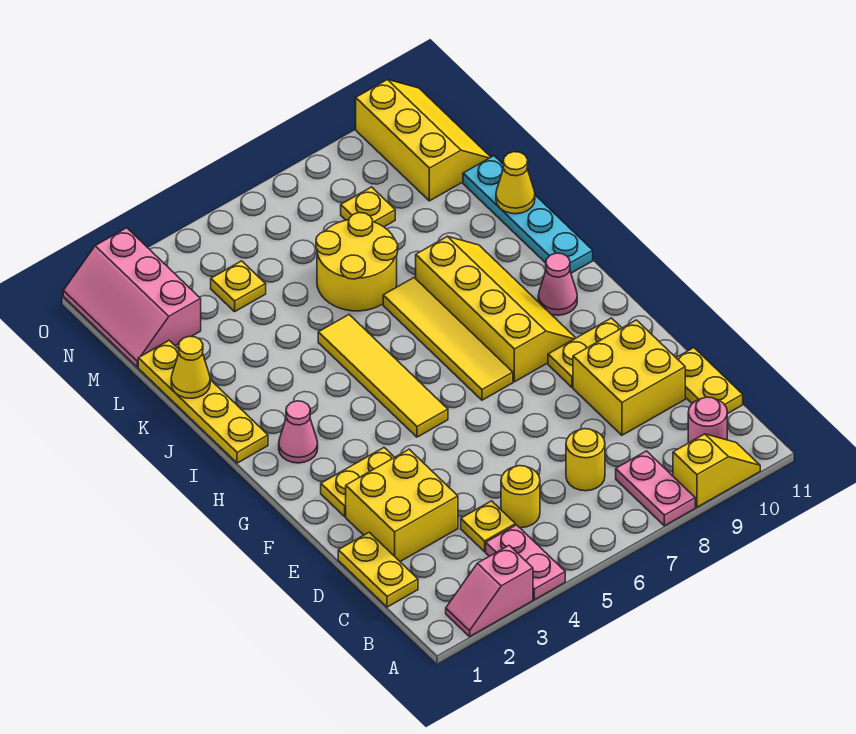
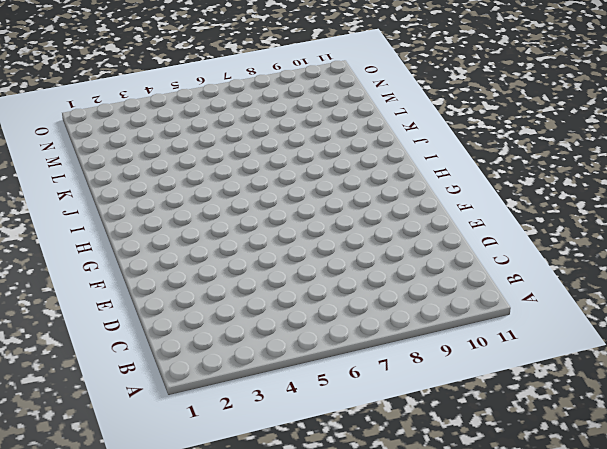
none -> pink slope A2:A3 level 1 top 3
none -> pink plate A4:B4 level 1
none -> pink plate A8:B8 level 1

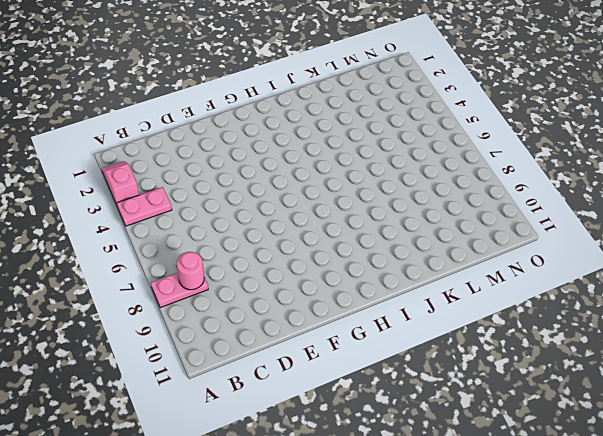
pink round brick B8 level 2 -> pink round brick B10 level 1
none -> yellow slope A9:A10 level 1 top 9
none -> yellow plate C1:D1 level 1
none -> yellow plate C4 level 1

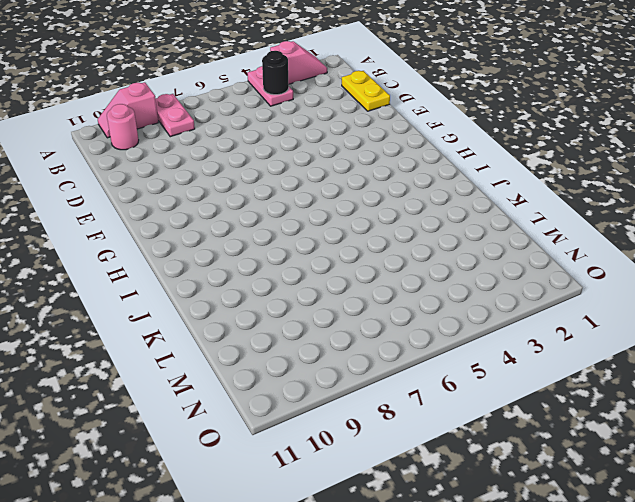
pink slope A9:A10 level 1 top 9 -> yellow slope A9:A10 level 1 top 9
black round brick B4 level 2 -> none
none -> yellow plate C4 level 1
none -> yellow round brick C5 level 1
none -> yellow round brick C7 level 1

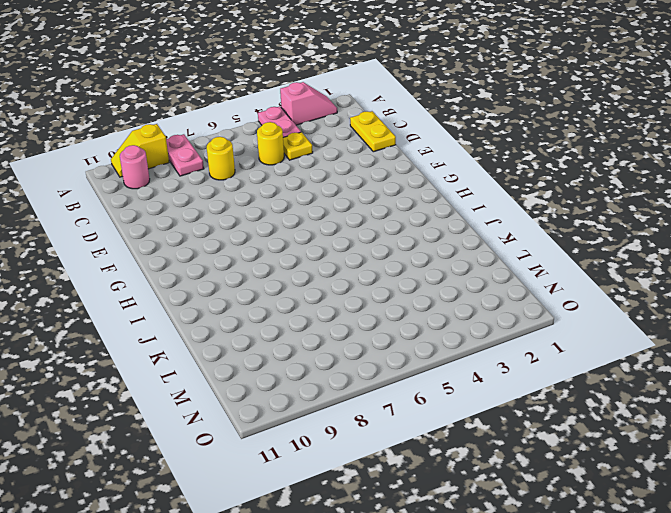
none -> yellow plate C11:D11 level 1
none -> yellow brick D2:E3 level 1
none -> yellow brick D9:E10 level 1

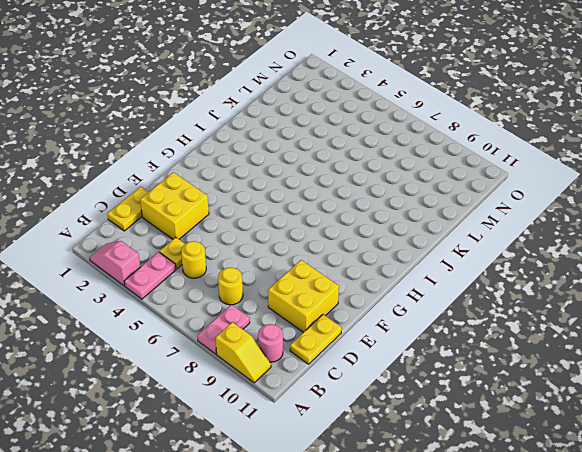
none -> yellow plate F2:F3 level 1
none -> yellow plate F9:F10 level 1
none -> yellow tile G5:J5 level 1

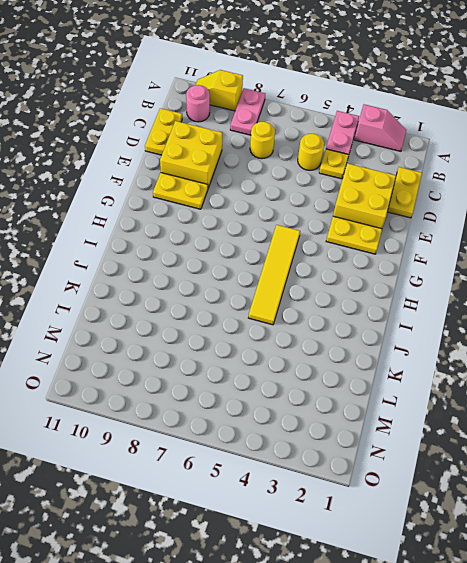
none -> yellow tile G7:J7 level 1
none -> yellow slope G8:J9 level 1 top 8
none -> pink cone H2 level 1

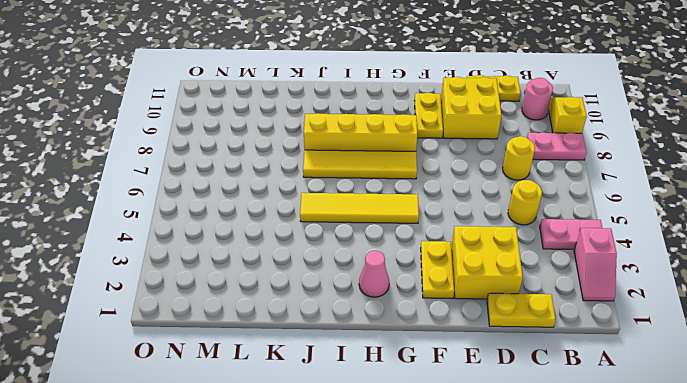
none -> yellow plate C4 level 1
none -> pink cone H10 level 1
none -> yellow plate I1:L1 level 1

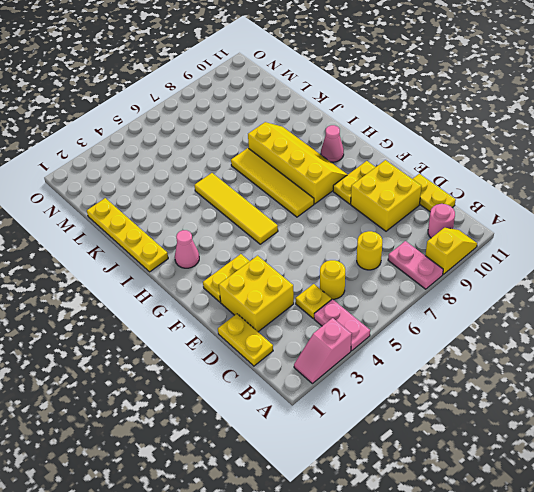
none -> cyan plate I11:L11 level 1
none -> yellow round brick K6:L7 level 1
none -> pink slope M1:O2 level 1 top 2

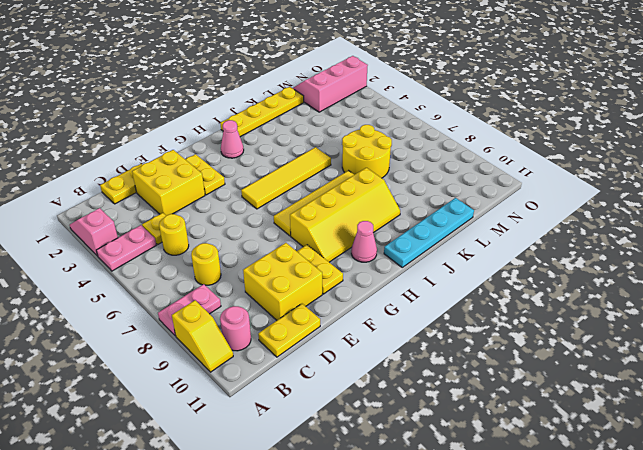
none -> yellow plate M4 level 1
none -> yellow plate M8 level 1
none -> yellow slope M10:O11 level 1 top 10

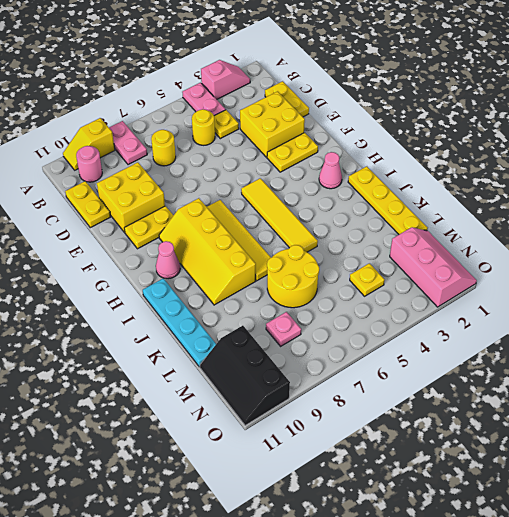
pink plate M8 level 1 -> yellow plate M8 level 1
black slope M10:O11 level 1 top 10 -> yellow slope M10:O11 level 1 top 10
none -> yellow cone K1 level 2
none -> yellow cone K11 level 2

